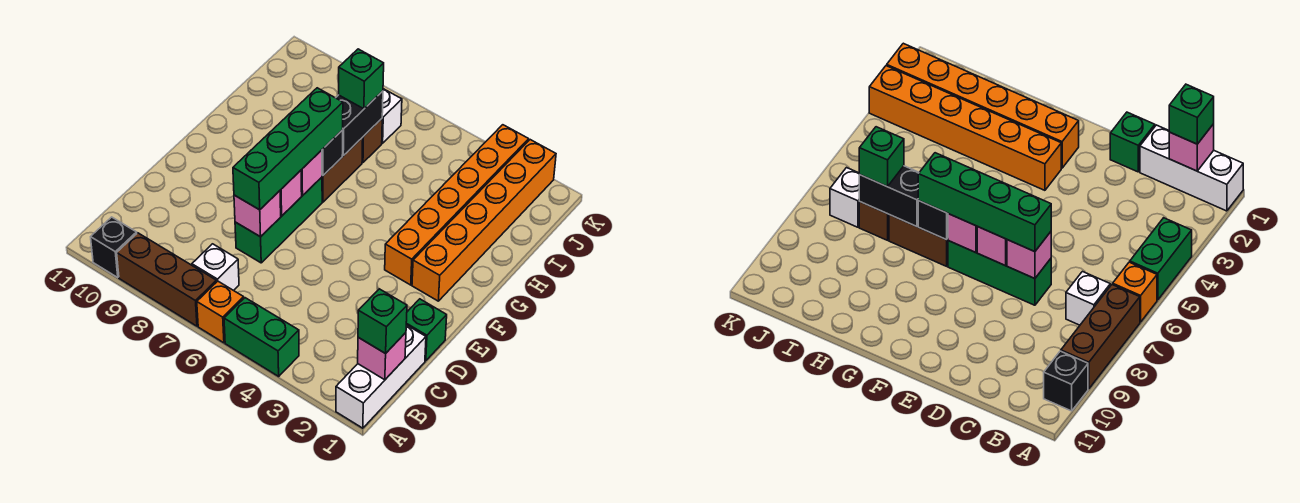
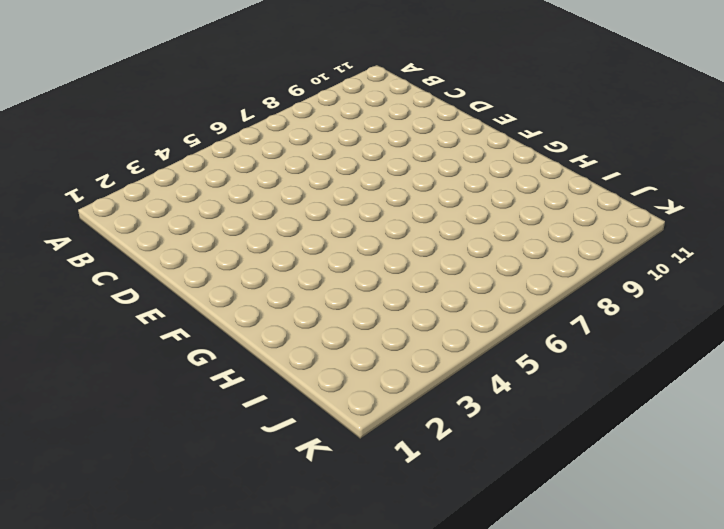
none -> white brick A1:C1 level 1
none -> green brick A4:A5 level 1
none -> orange brick A6 level 1

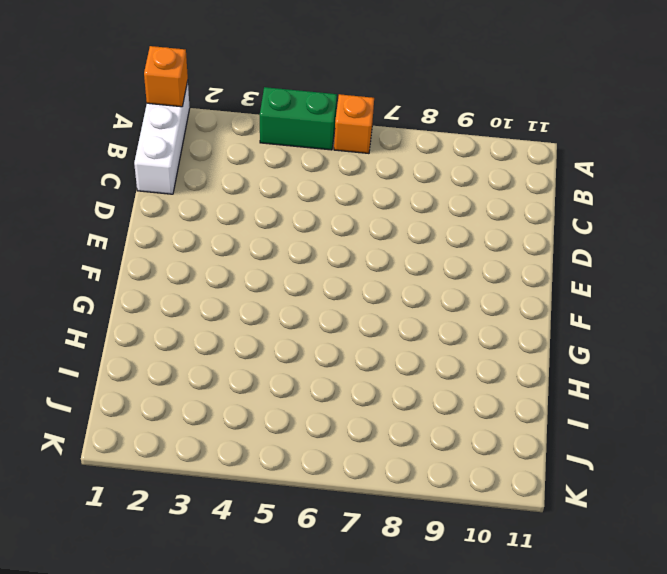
orange brick A1 level 2 -> none
none -> brown brick A7:A9 level 1
none -> black brick A10 level 1
none -> white brick B7 level 1

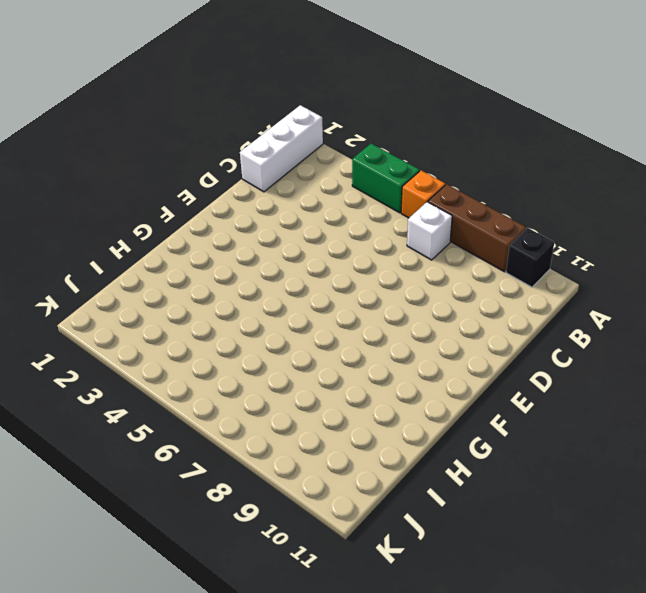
none -> green brick D1 level 1
none -> green brick D7:F7 level 1
none -> orange brick F2:K2 level 1

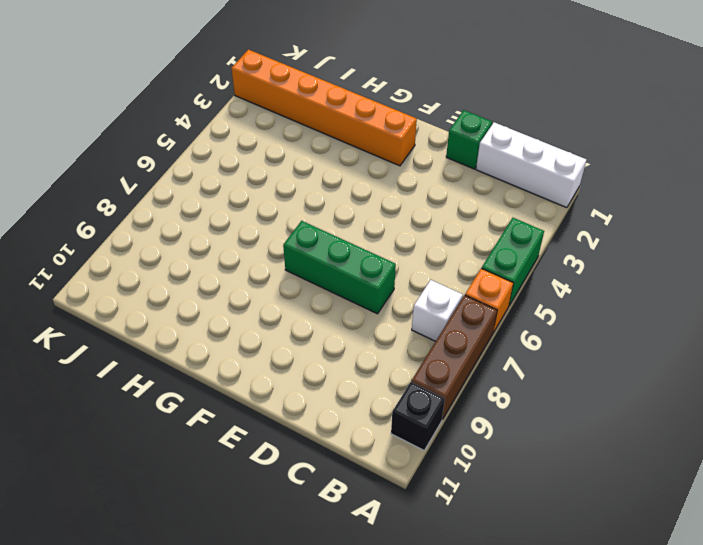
none -> orange brick F3:K3 level 1
none -> brown brick G7:H7 level 1
none -> brown brick I7 level 1

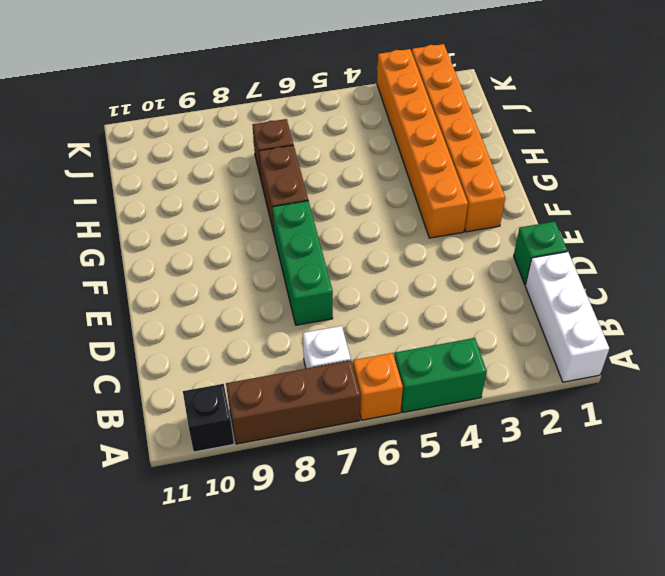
none -> white brick J7 level 1
none -> pink brick B1 level 2
none -> pink brick D7 level 2

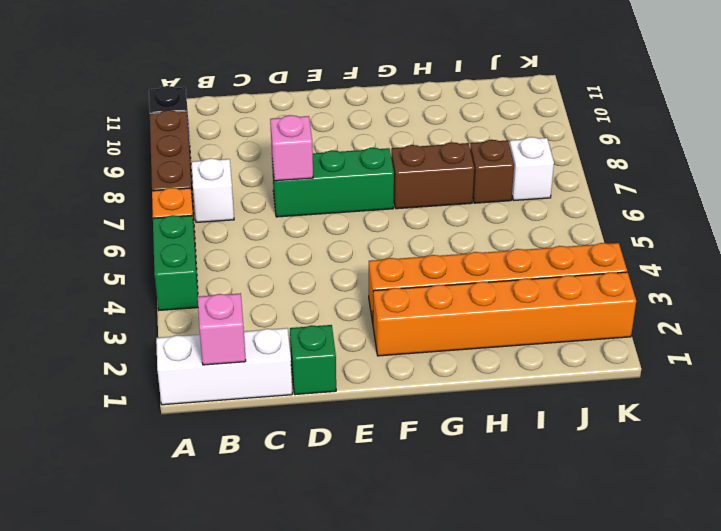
none -> pink brick E7 level 2
none -> pink brick F7 level 2
none -> black brick G7 level 2

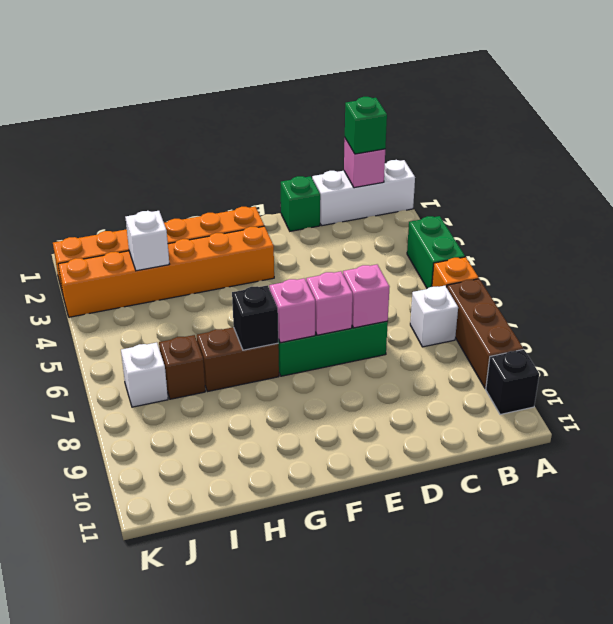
white brick I3 level 2 -> none
none -> black brick H7:I7 level 2
none -> green brick D7:G7 level 3
none -> green brick I7 level 3

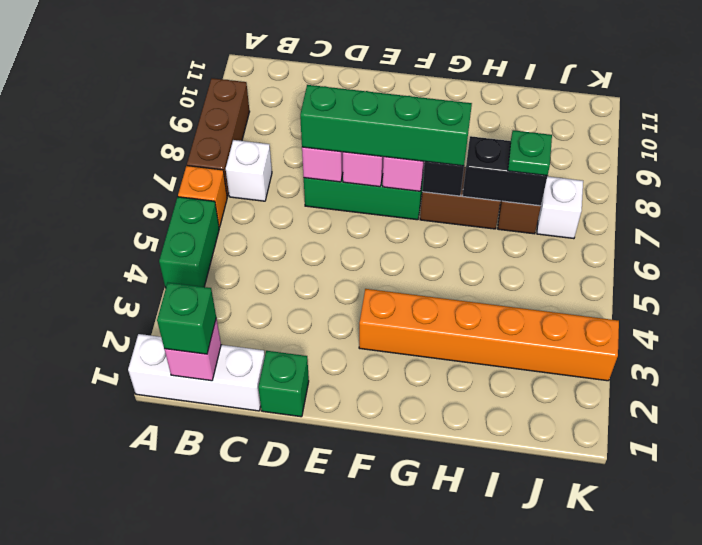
green plate I7 level 3 -> green brick I7 level 3
none -> black brick A10 level 1
none -> orange brick F2:K2 level 1

